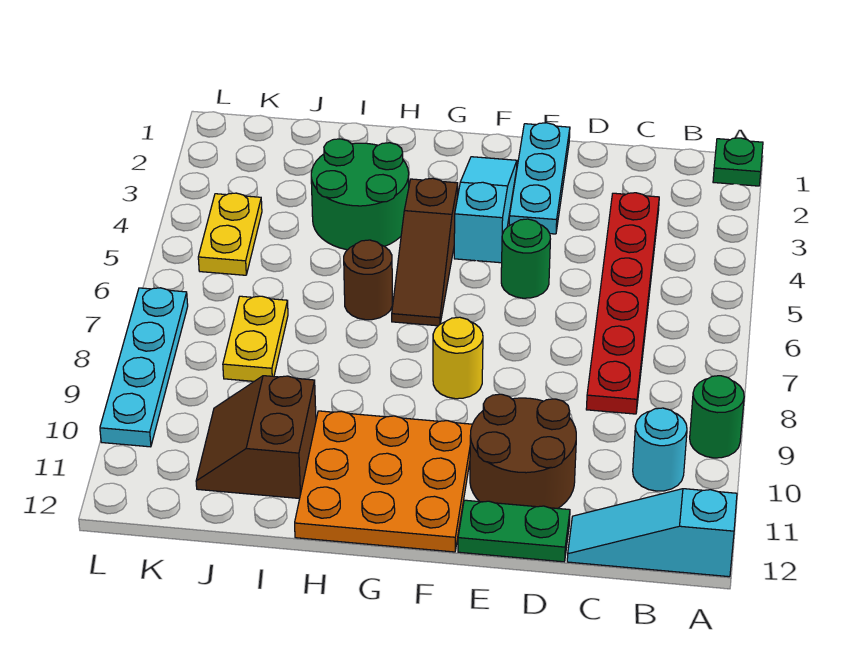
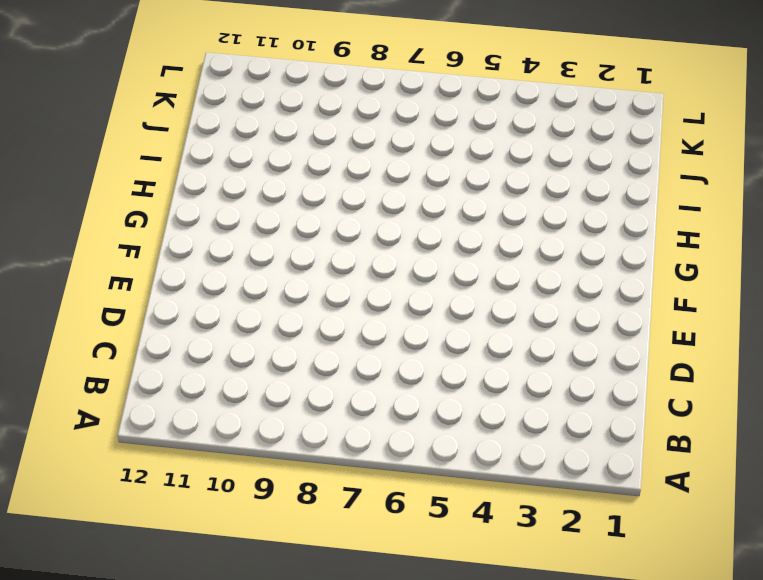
none -> green plate A1 level 1
none -> green round brick A9 level 1
none -> cyan slope A12:C12 level 1 top A

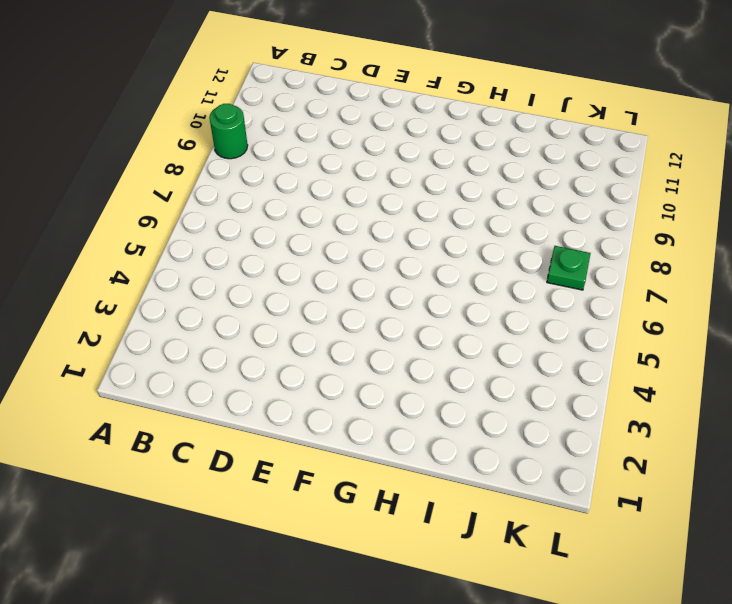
green plate K7 level 1 -> green plate A1 level 1
none -> cyan slope A12:C12 level 1 top A
none -> cyan round brick B10 level 1
none -> red plate C3:C8 level 1

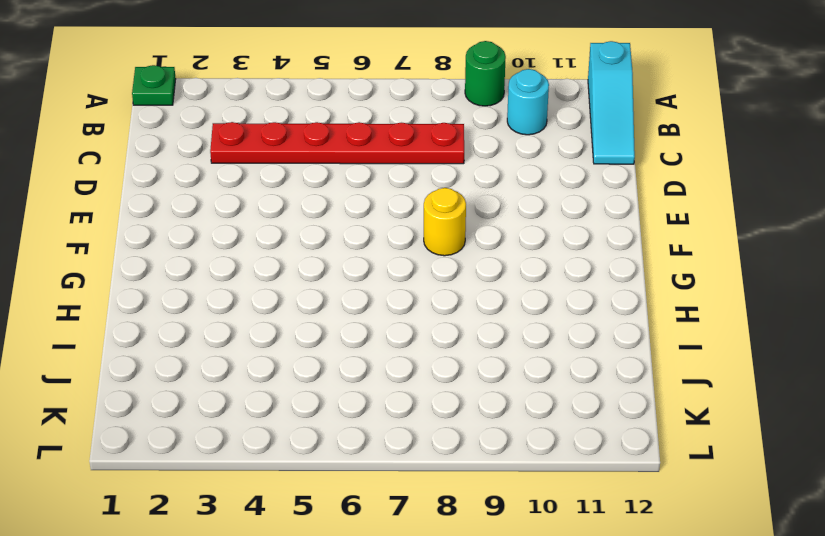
none -> brown round brick D10:E11 level 1
none -> green plate D12:E12 level 1
none -> cyan plate E1:E3 level 1

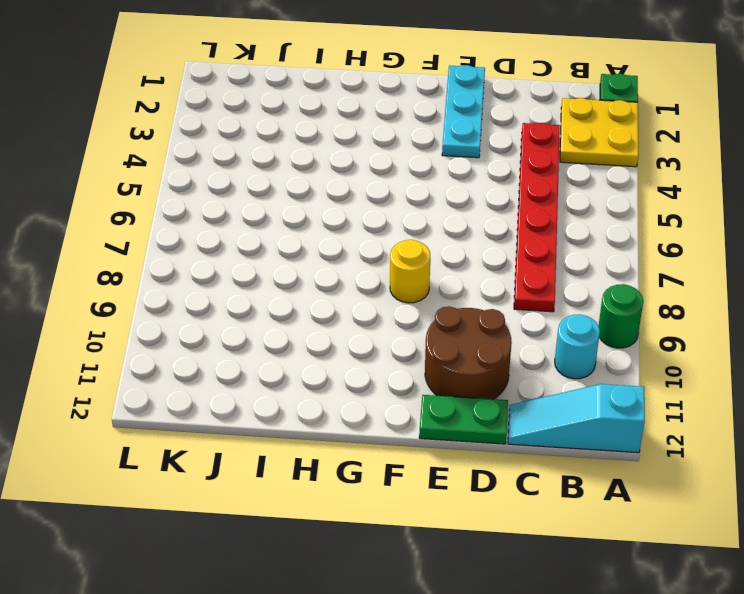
yellow plate A2:B3 level 1 -> none
none -> green round brick E5 level 1
none -> cyan slope F2:F4 level 1 top 4
none -> orange plate F10:H12 level 1

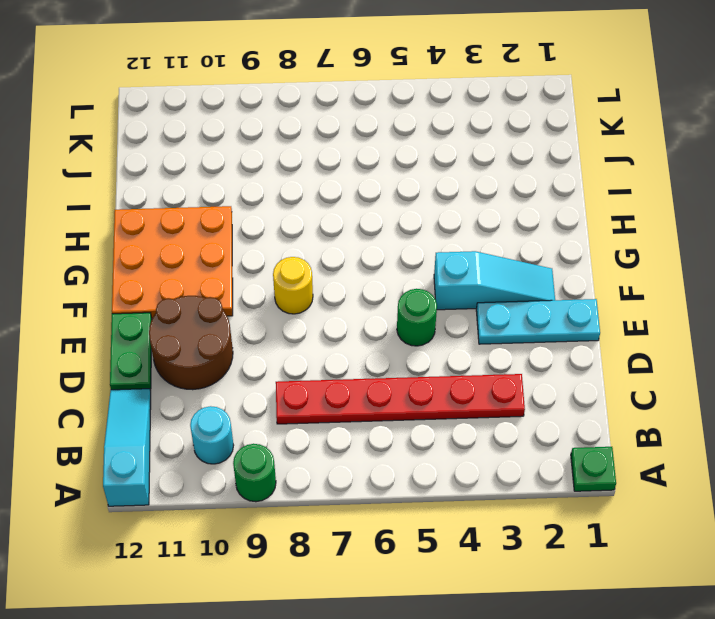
none -> brown slope G4:G6 level 1 top 4
none -> green round brick H3:I4 level 1
none -> brown round brick H6 level 1

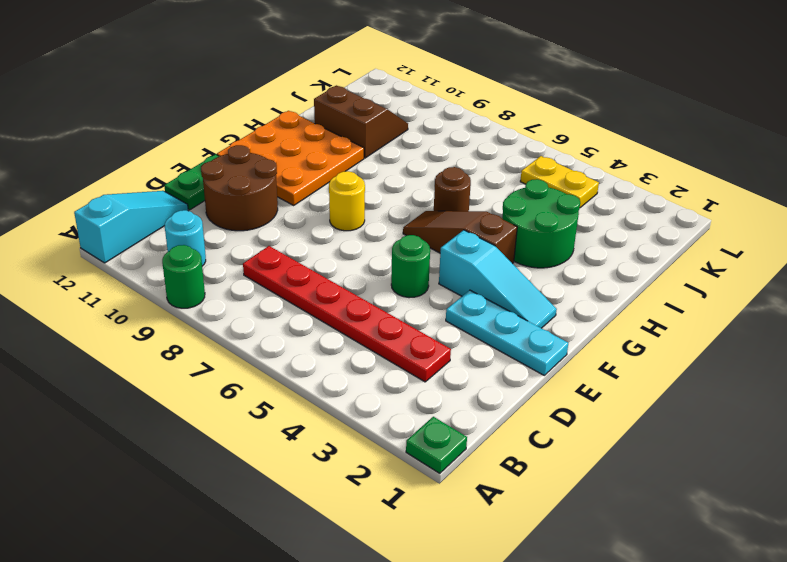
none -> yellow plate J7:J8 level 1
none -> cyan plate L7:L10 level 1

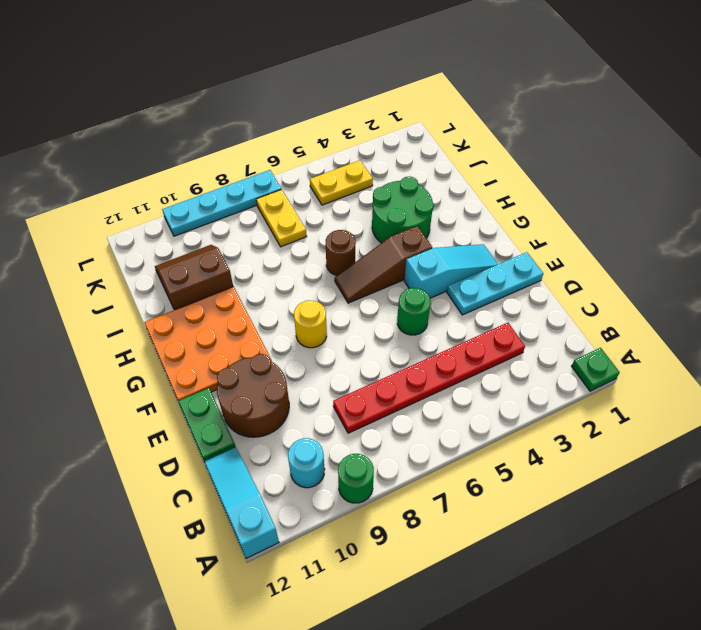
yellow plate J7:K7 level 1 -> yellow plate J7:J8 level 1

